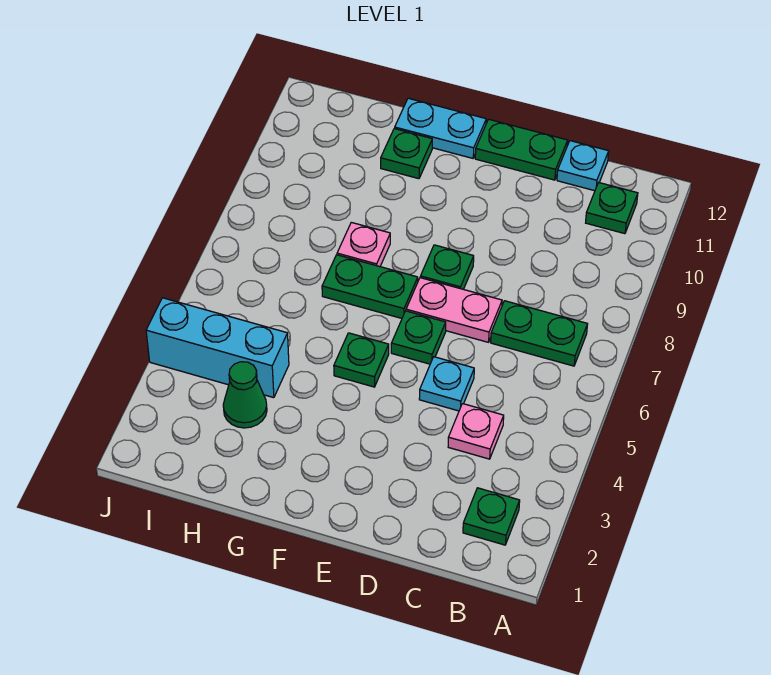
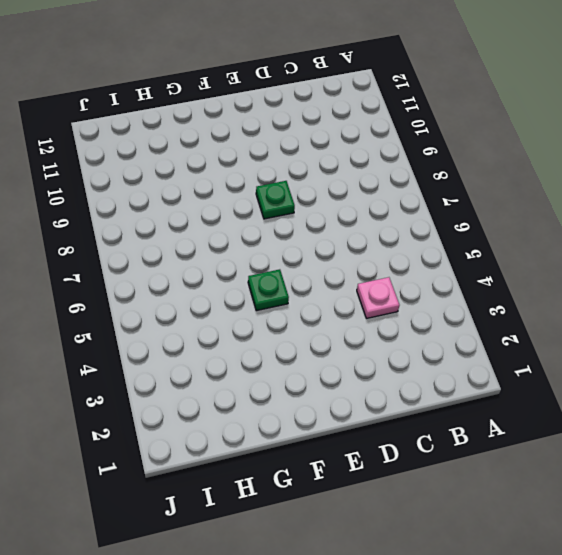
none -> green plate B2 level 1
none -> green plate B7:C7 level 1
none -> green plate B11 level 1

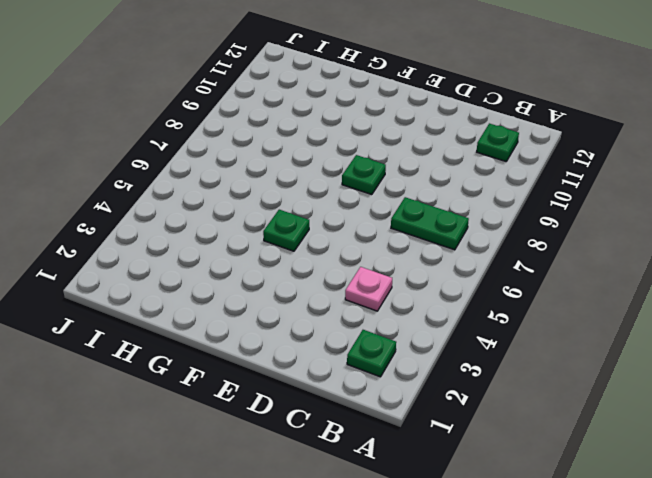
none -> cyan plate C12 level 1
none -> cyan plate D5 level 1
none -> pink plate D7:E7 level 1

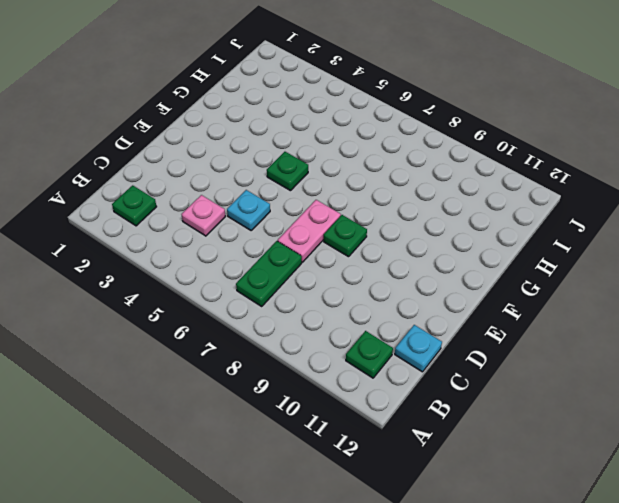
none -> green plate D12:E12 level 1
none -> green plate E6 level 1
none -> green plate F7:G7 level 1

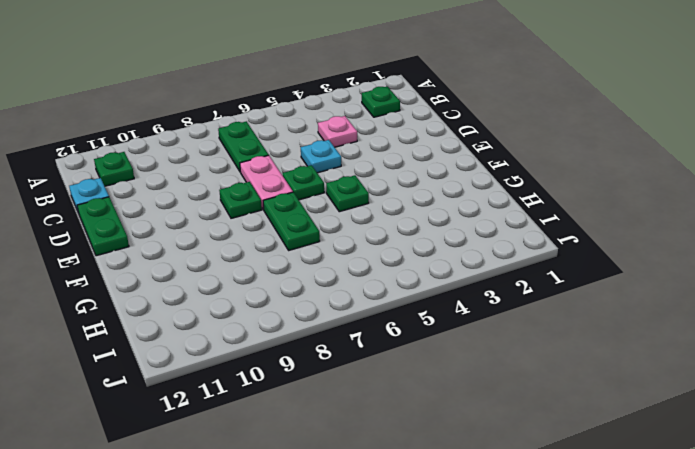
none -> cyan plate F12:G12 level 1
none -> pink plate G8 level 1
none -> green plate G11 level 1

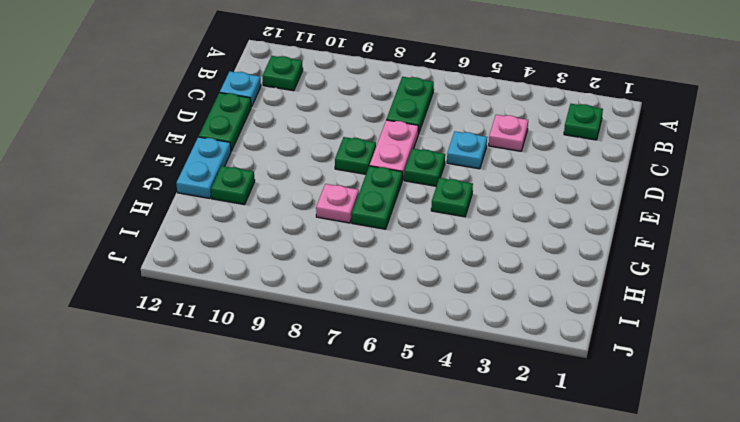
none -> green cone H3 level 1
none -> cyan brick H4:J4 level 1

